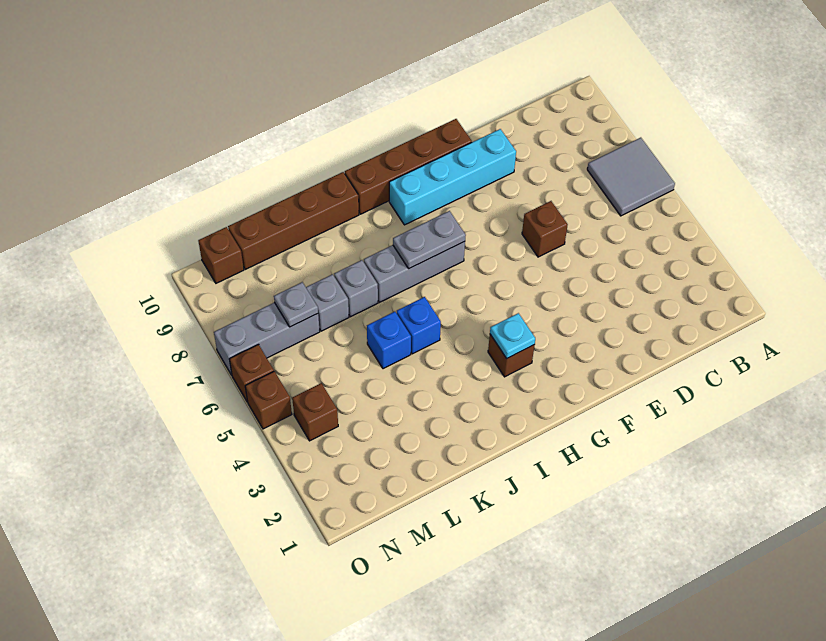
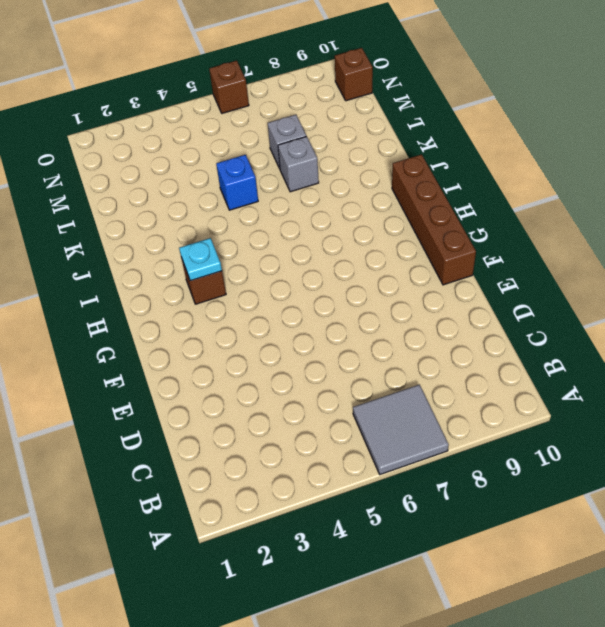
none -> brown brick E6 level 1
none -> cyan brick E9:H9 level 1
none -> grey brick H7:J7 level 1

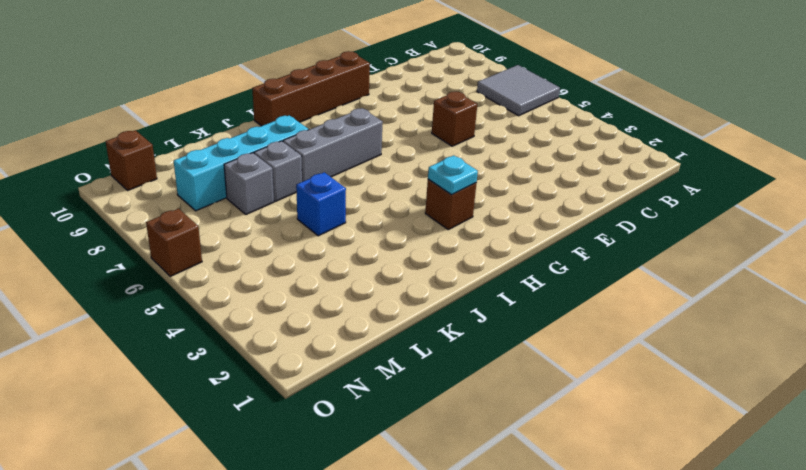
cyan brick J8:M8 level 1 -> cyan brick E9:H9 level 1
none -> blue brick J5 level 1
none -> brown brick J10:M10 level 1
none -> grey brick M7:O7 level 1

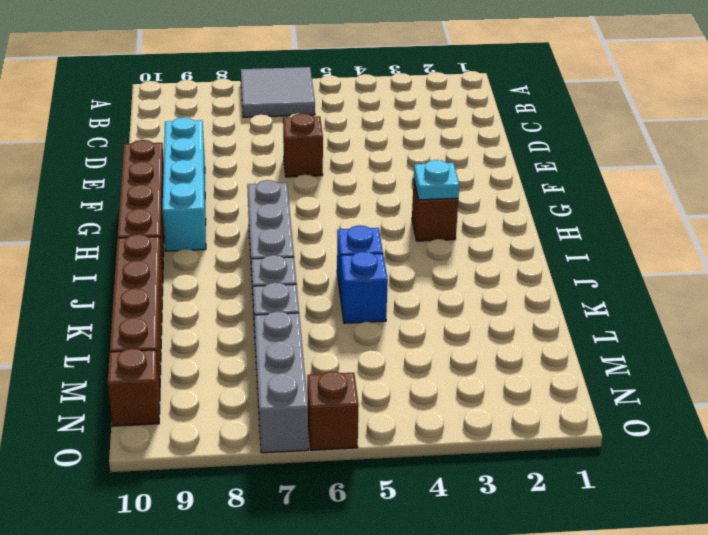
none -> brown brick N4 level 1
none -> brown brick O5 level 1
none -> grey plate H7:I7 level 2

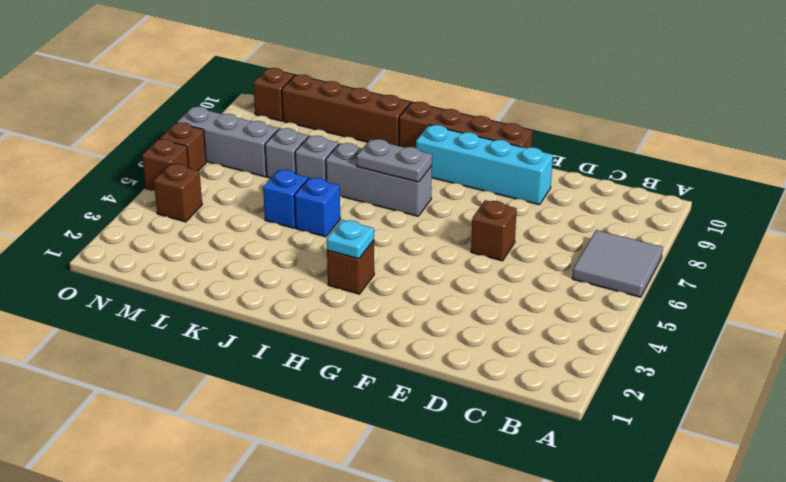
none -> grey plate M7 level 2

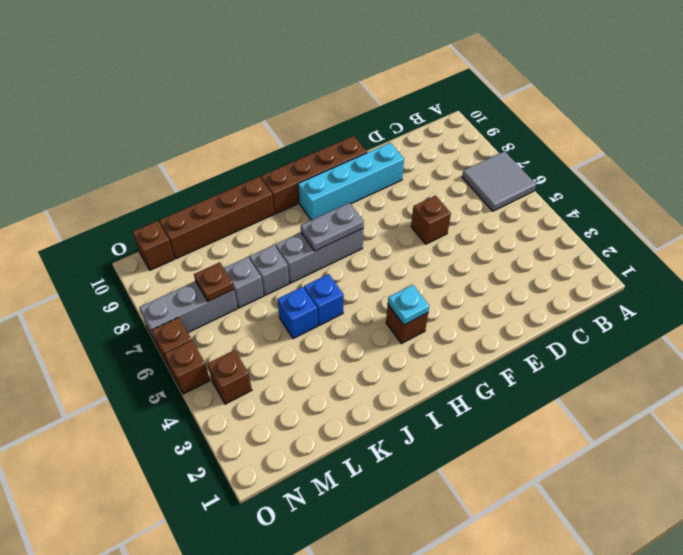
brown plate M7 level 2 -> grey plate M7 level 2

